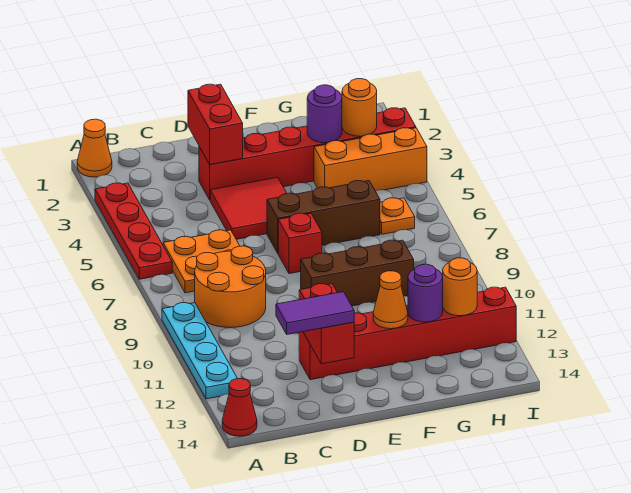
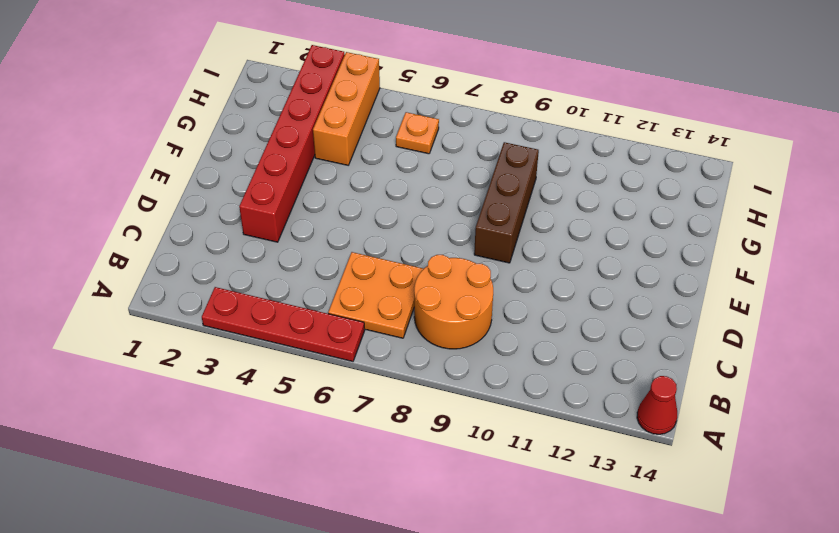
none -> orange cone A1 level 1
none -> cyan plate A9:A12 level 1
none -> red tile D4:E5 level 1

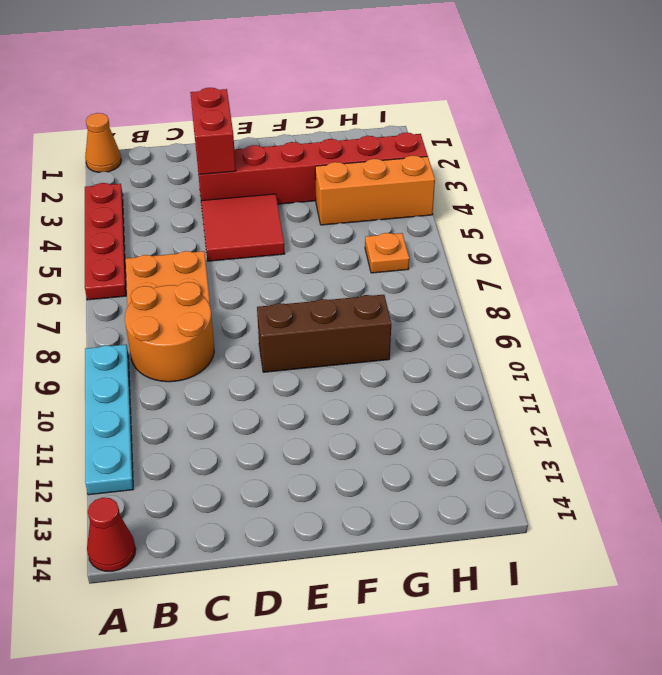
none -> red brick D12:I12 level 1
none -> brown brick E6:G6 level 1
none -> red brick E7 level 1

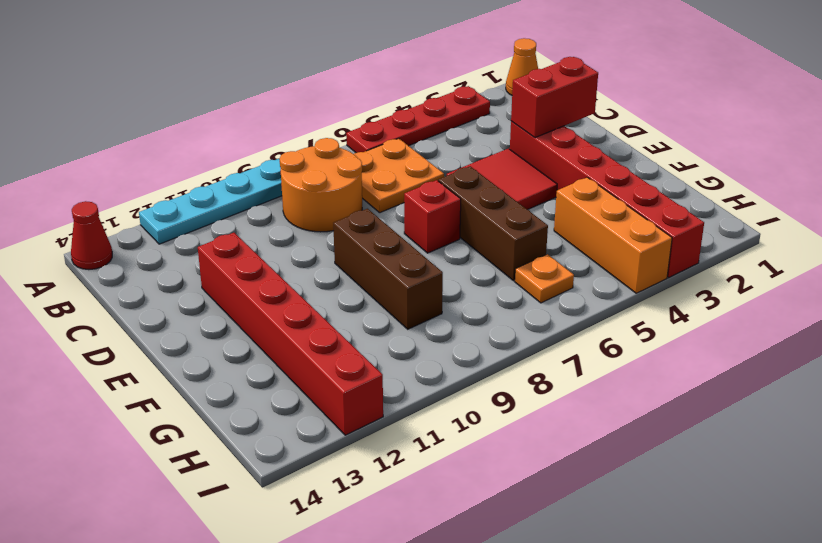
none -> red brick D12:D13 level 2
none -> orange cone F12 level 2
none -> purple round brick G3 level 2

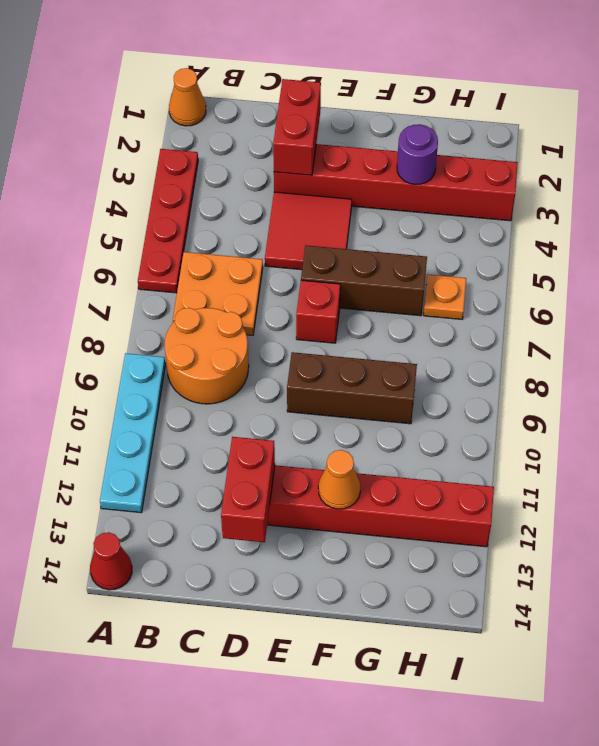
none -> orange brick G4:I4 level 1
none -> purple round brick G12 level 2
none -> orange round brick H3 level 2

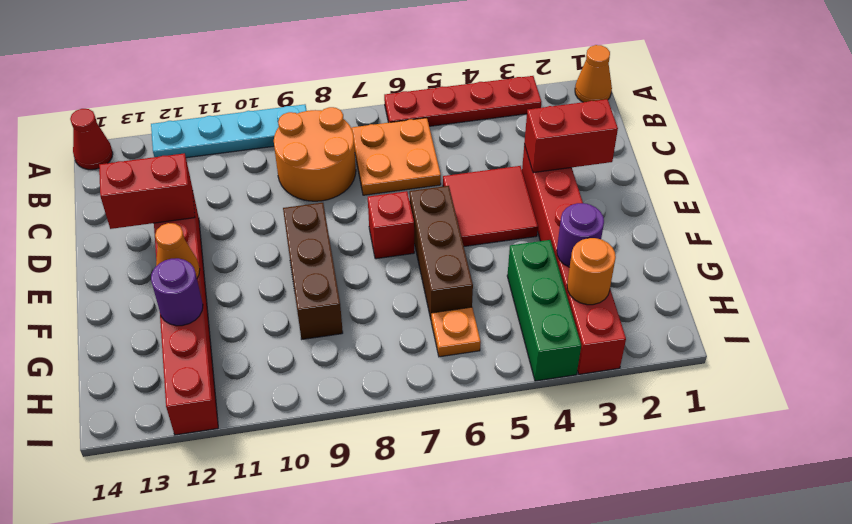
green brick G4:I4 level 1 -> orange brick G4:I4 level 1
none -> orange round brick H12 level 2
none -> purple tile C13:D13 level 3

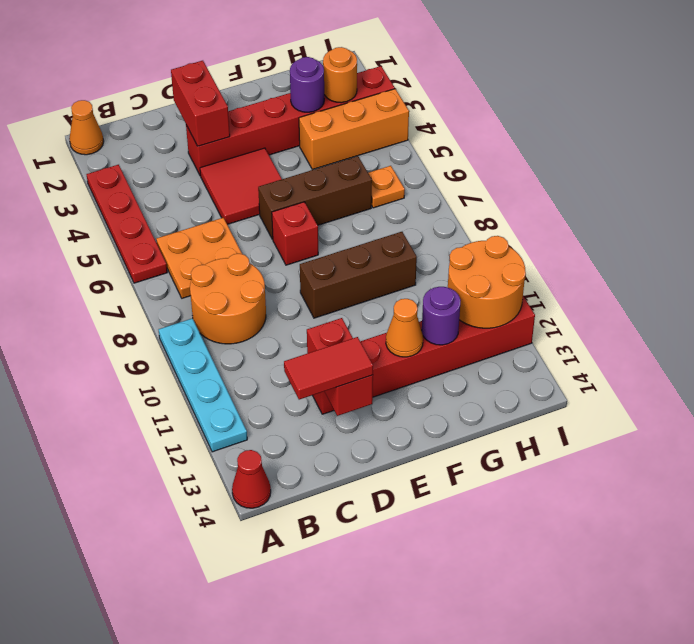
red tile C13:D13 level 3 -> purple tile C13:D13 level 3
orange round brick H11:I12 level 2 -> orange round brick H12 level 2

